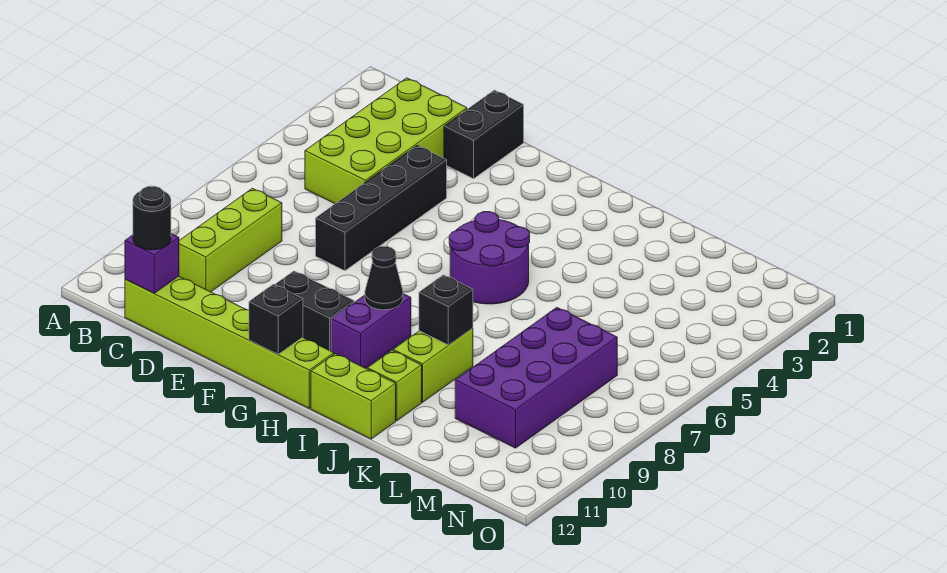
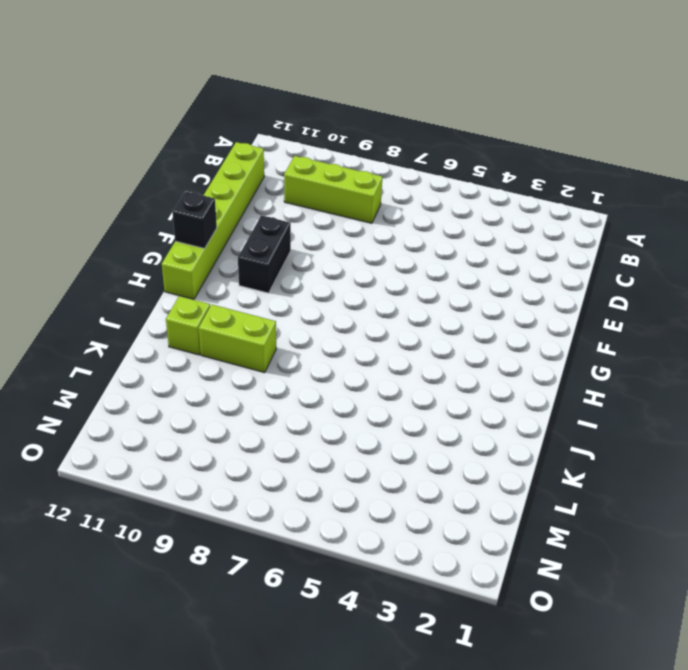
none -> lime brick C2:D5 level 1
none -> black brick E1:E2 level 1
none -> black brick E4:E7 level 1

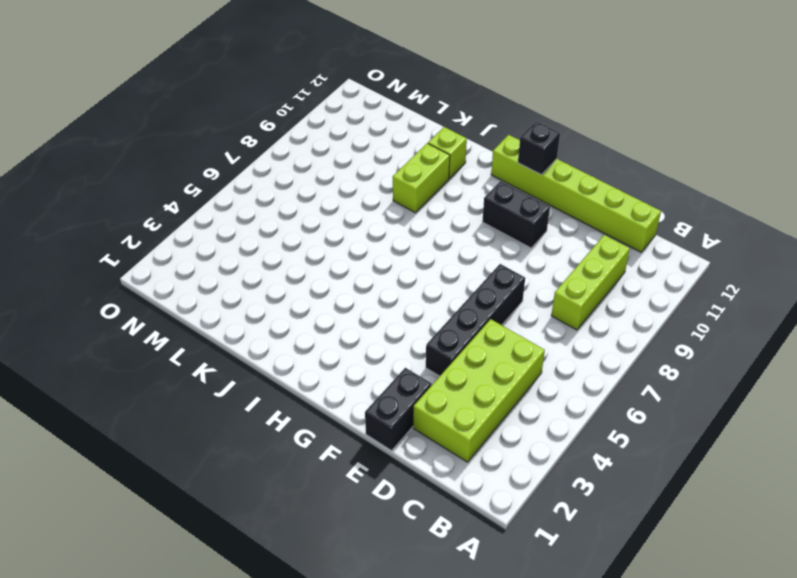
none -> purple round brick H5:I6 level 1
none -> purple brick H9:H10 level 1
none -> lime brick I12:J12 level 1

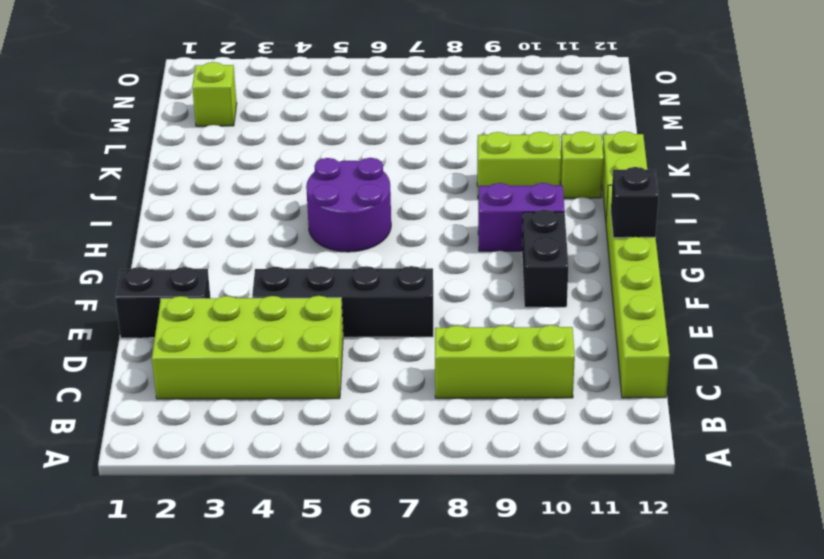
lime brick M2 level 1 -> none
none -> purple brick L7:M10 level 1
none -> purple brick C12 level 2
none -> black cone H9 level 2

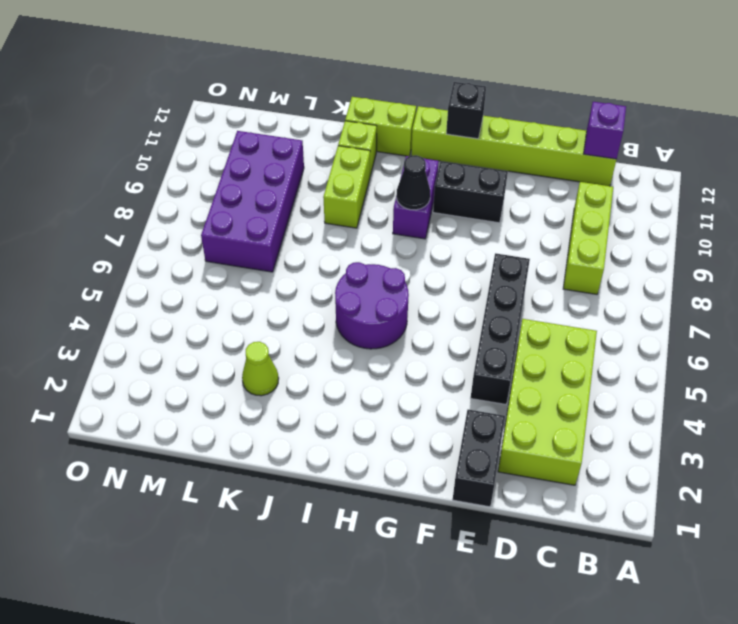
lime cone K3 level 1 -> none
none -> black brick J9 level 2
none -> black round brick C12 level 3

